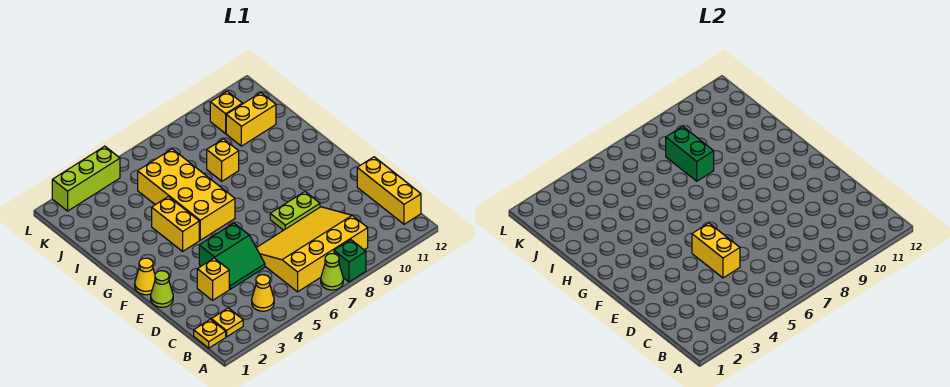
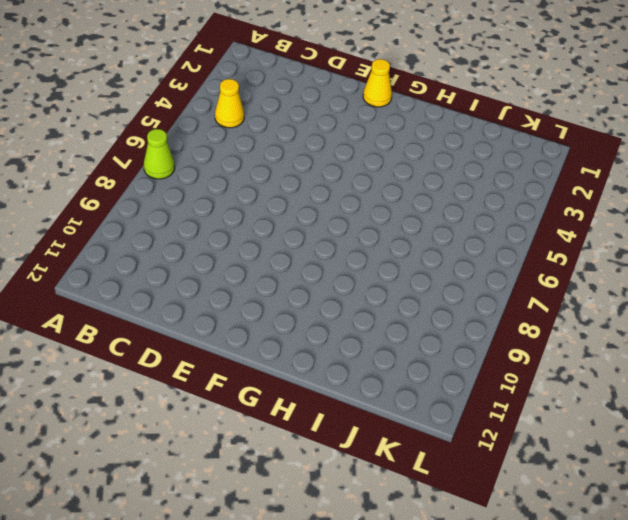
none -> green brick A8 level 1
none -> yellow plate B1 level 1
none -> yellow plate B2 level 1

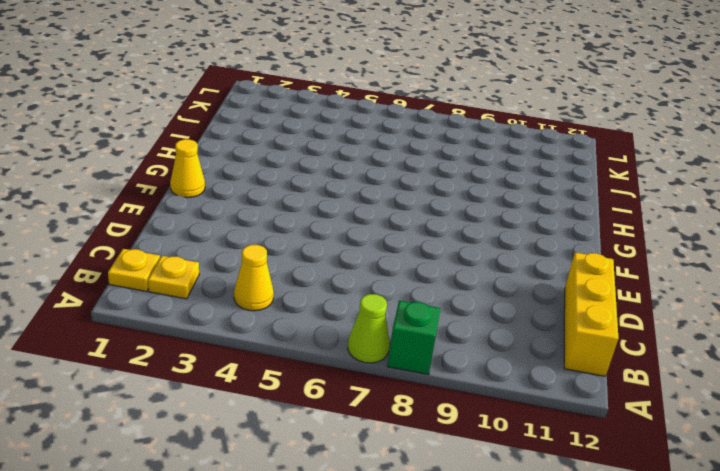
none -> yellow slope B6:D9 level 1 top B
none -> yellow brick D3 level 1
none -> green slope D4:E5 level 1 top E

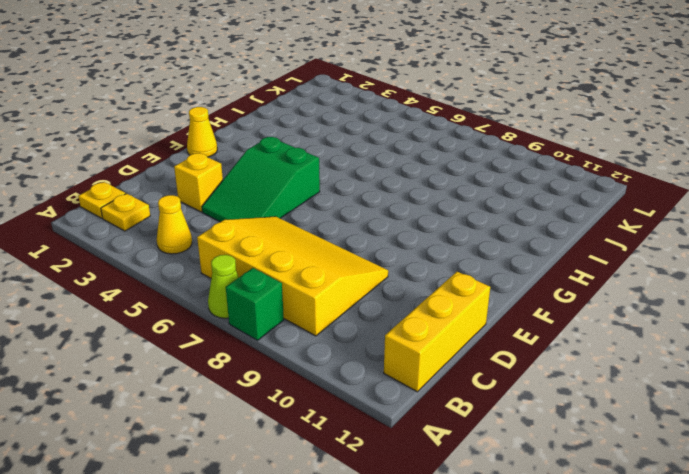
green slope D4:F5 level 1 top F -> green slope D4:E5 level 1 top E
none -> lime cone E1 level 1
none -> lime plate E8:E9 level 1
none -> yellow brick G4:H4 level 1

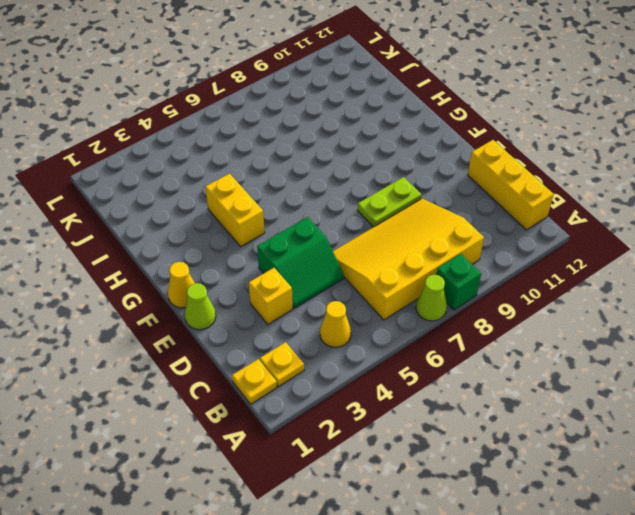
none -> yellow brick G5:J6 level 1
none -> yellow brick I8 level 1
none -> yellow brick J10:J11 level 1

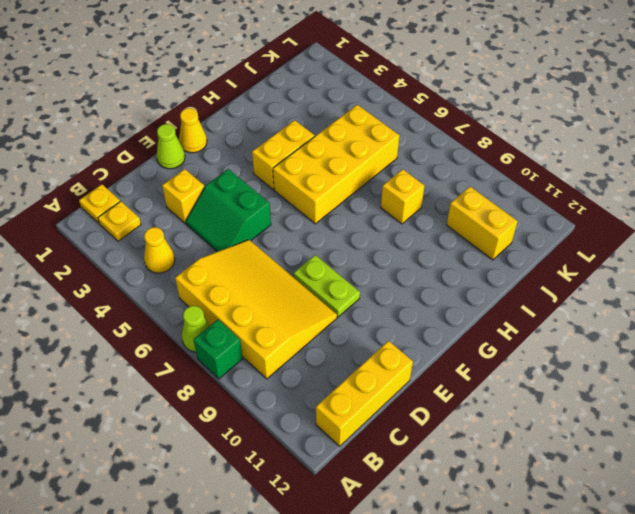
none -> yellow brick K10 level 1
none -> lime brick L2:L4 level 1
none -> yellow brick D5:E5 level 2

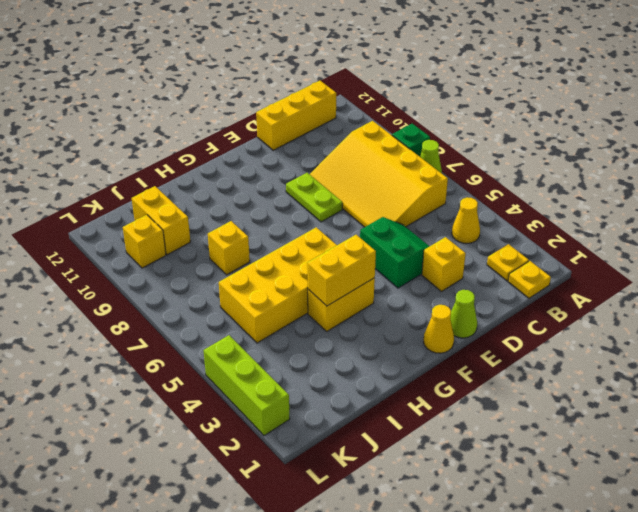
yellow brick G4:H4 level 2 -> yellow brick D5:E5 level 2
none -> green brick I8:J8 level 2

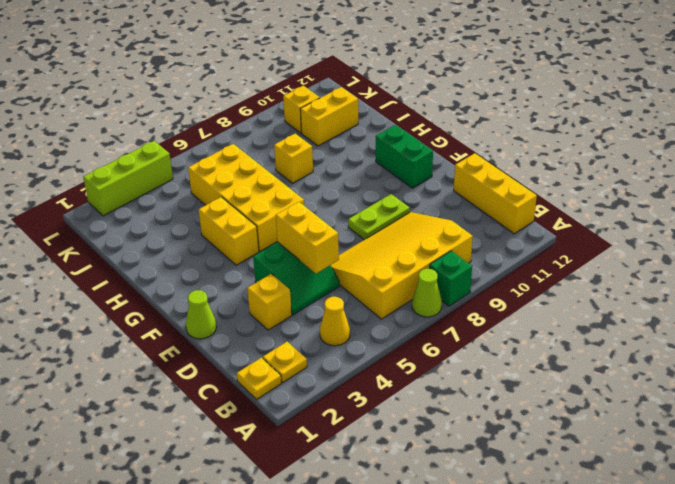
green brick F11:G11 level 1 -> green brick I8:J8 level 2
none -> yellow cone F1 level 1

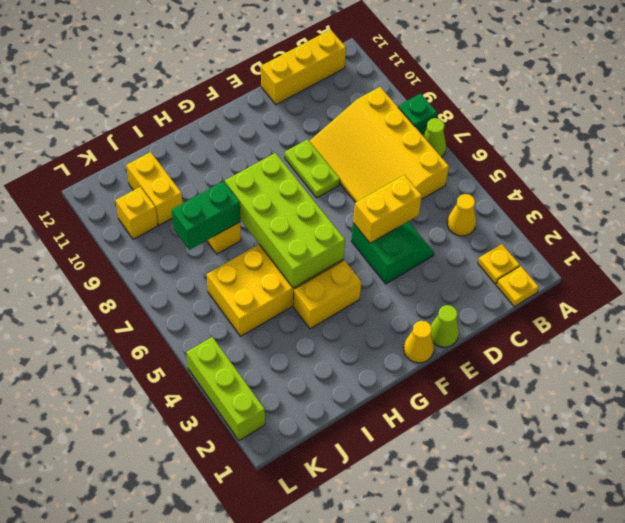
lime brick G5:H8 level 2 -> none
none -> yellow brick D3 level 1

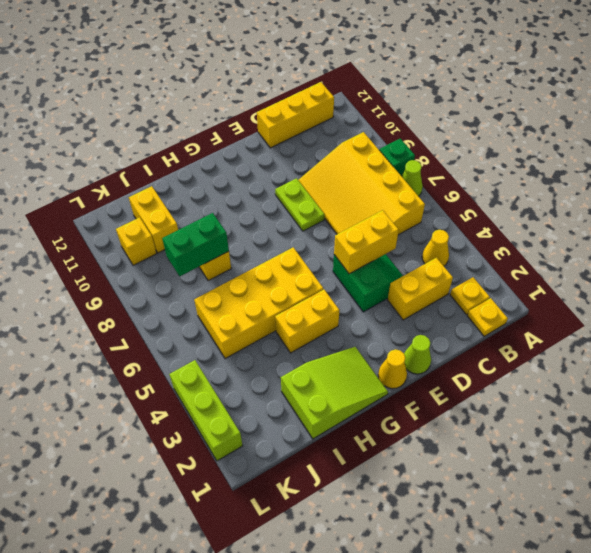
yellow brick C3:D3 level 1 -> yellow brick D3 level 1
lime slope G1:I2 level 1 top I -> none

